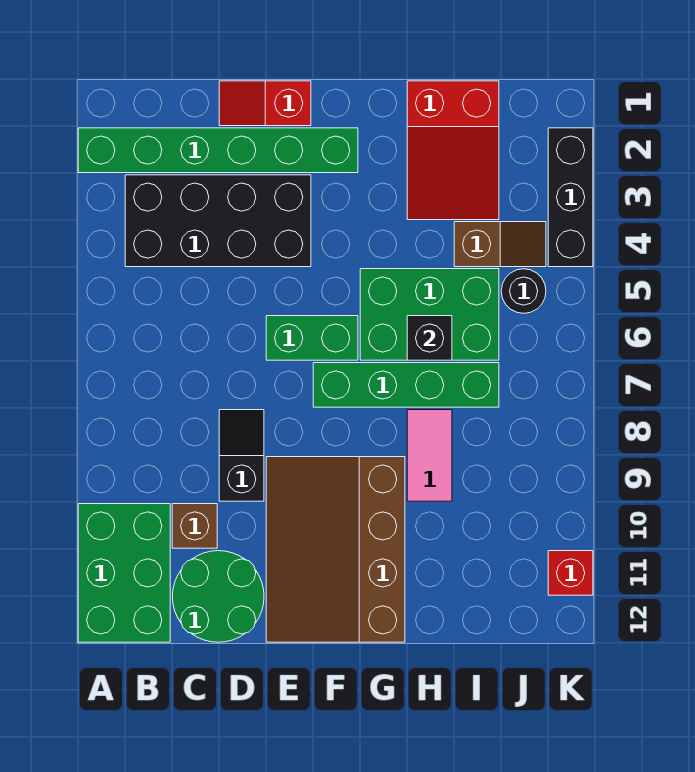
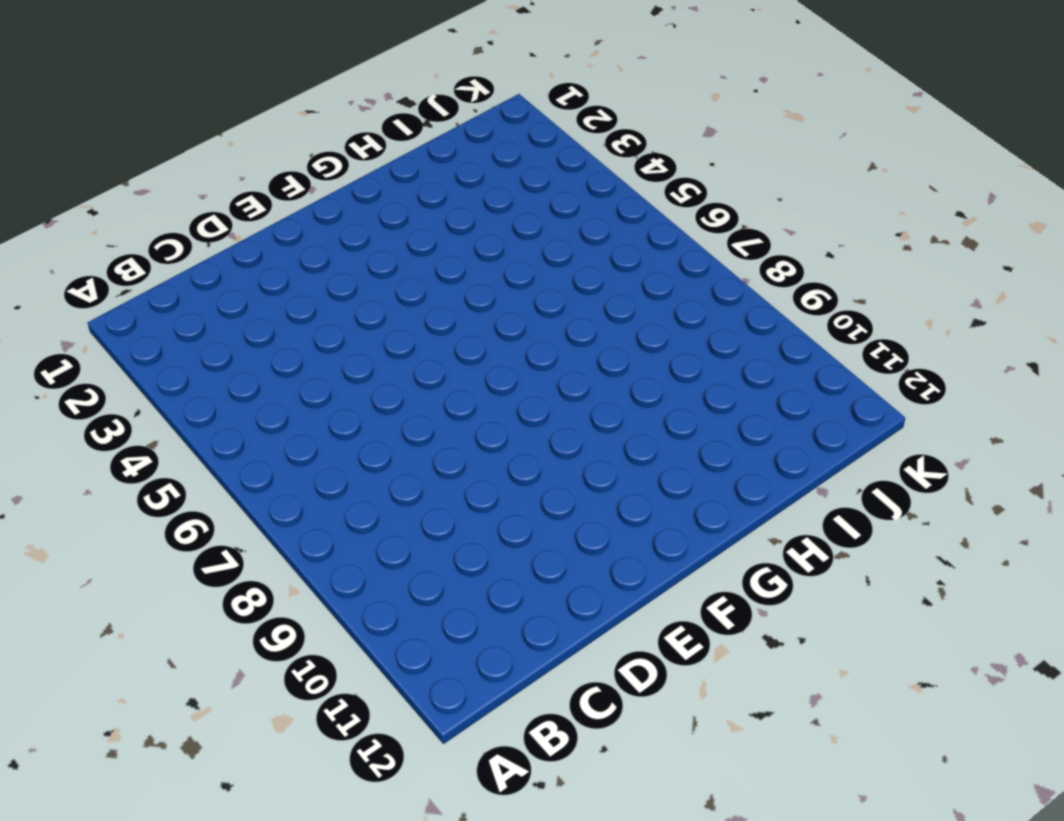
none -> green brick A2:F2 level 1
none -> green brick A10:B12 level 1
none -> black brick B3:E4 level 1

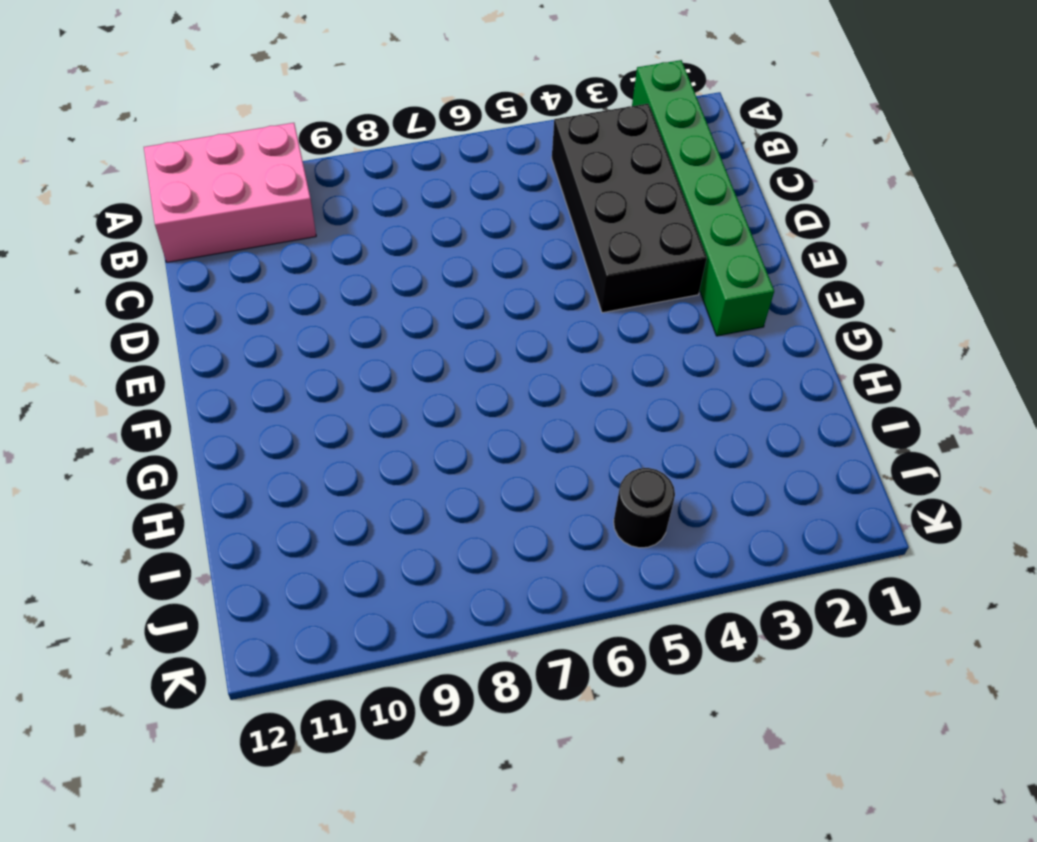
pink brick A10:B12 level 1 -> green brick A10:B12 level 1
none -> brown brick C10 level 1
none -> green round brick C11:D12 level 1
none -> red slope D1:E1 level 1 top E

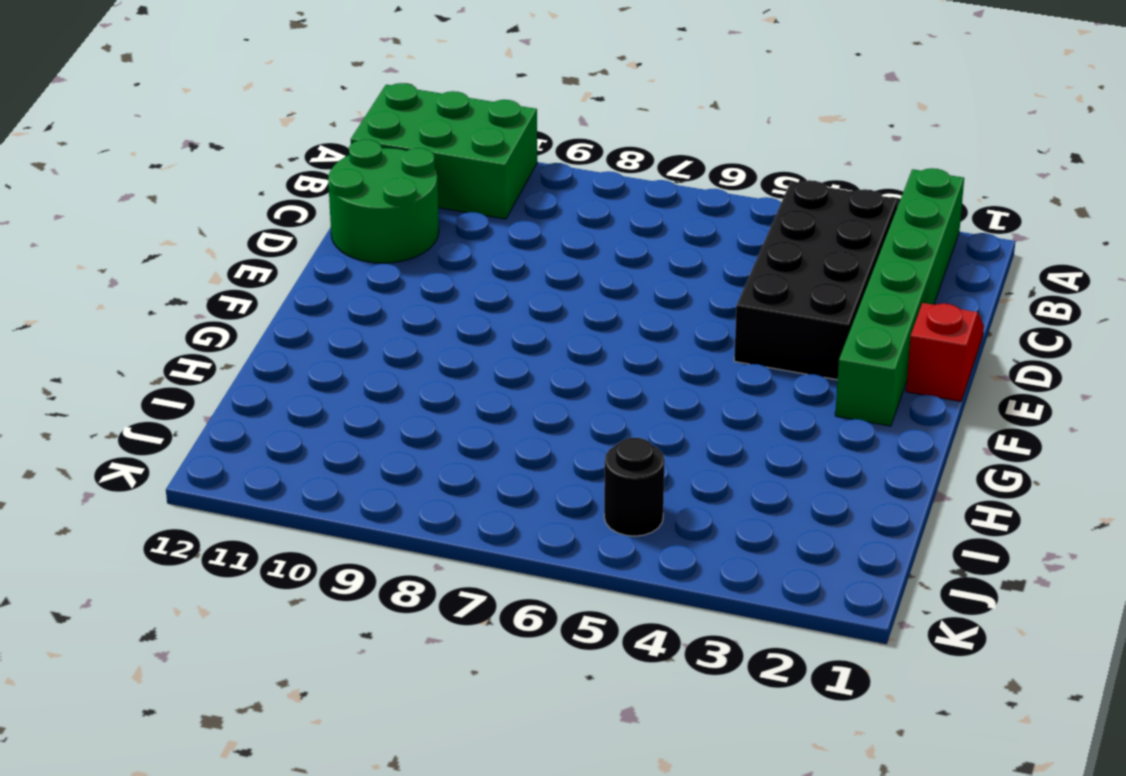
none -> brown brick C10 level 1
none -> black slope D8:D9 level 1 top 9
none -> green brick E6:F6 level 1

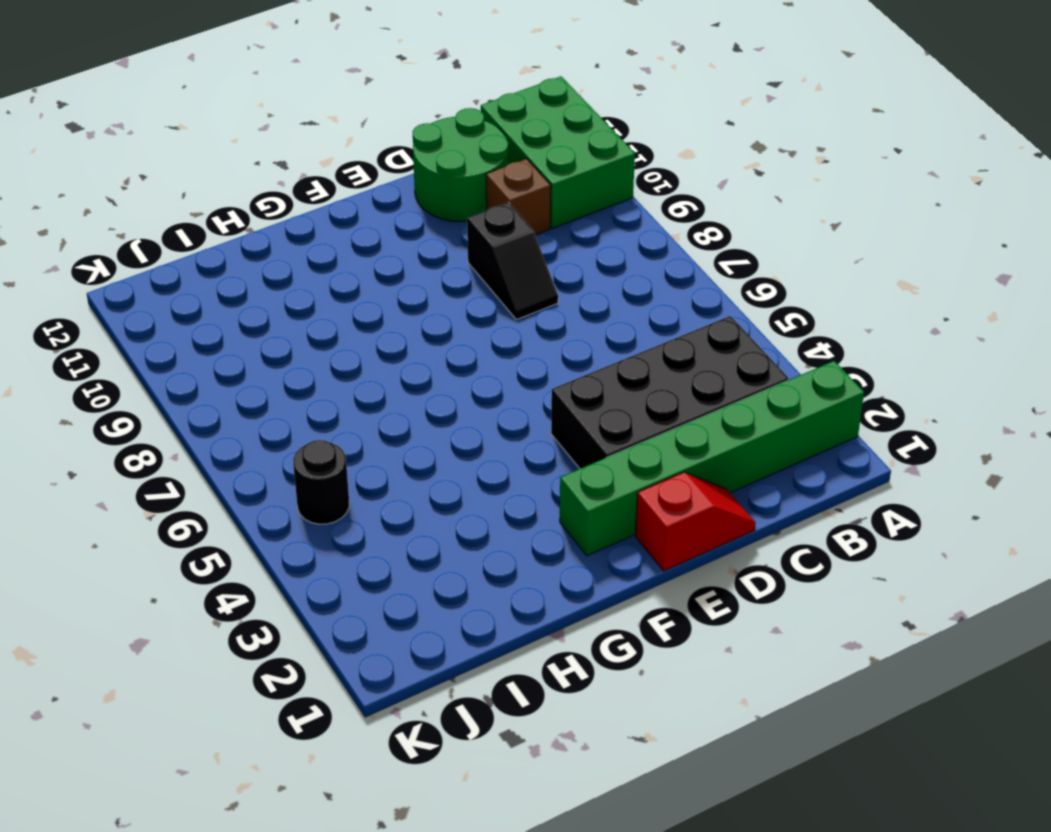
none -> green brick E6:F6 level 1
none -> brown slope E9:G12 level 1 top G
none -> green brick F7:I7 level 1

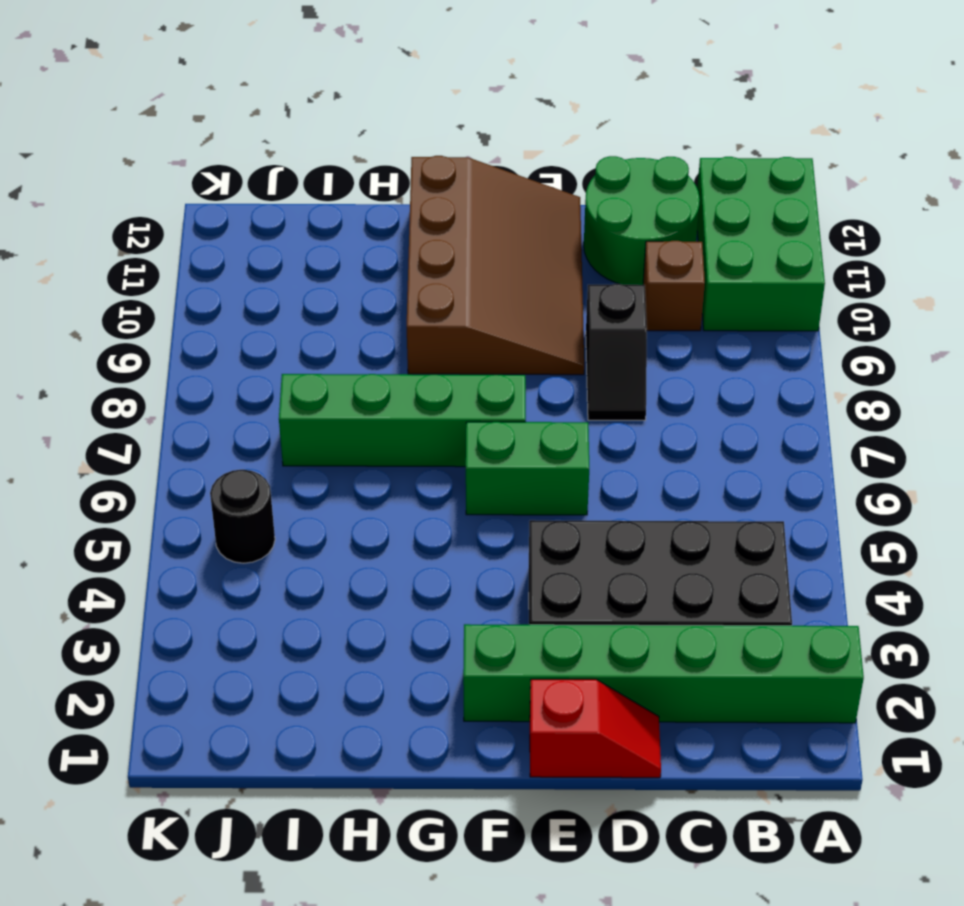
none -> green brick G5:I6 level 1
none -> red slope H1:I3 level 1 top 1
none -> pink tile H8:H9 level 1

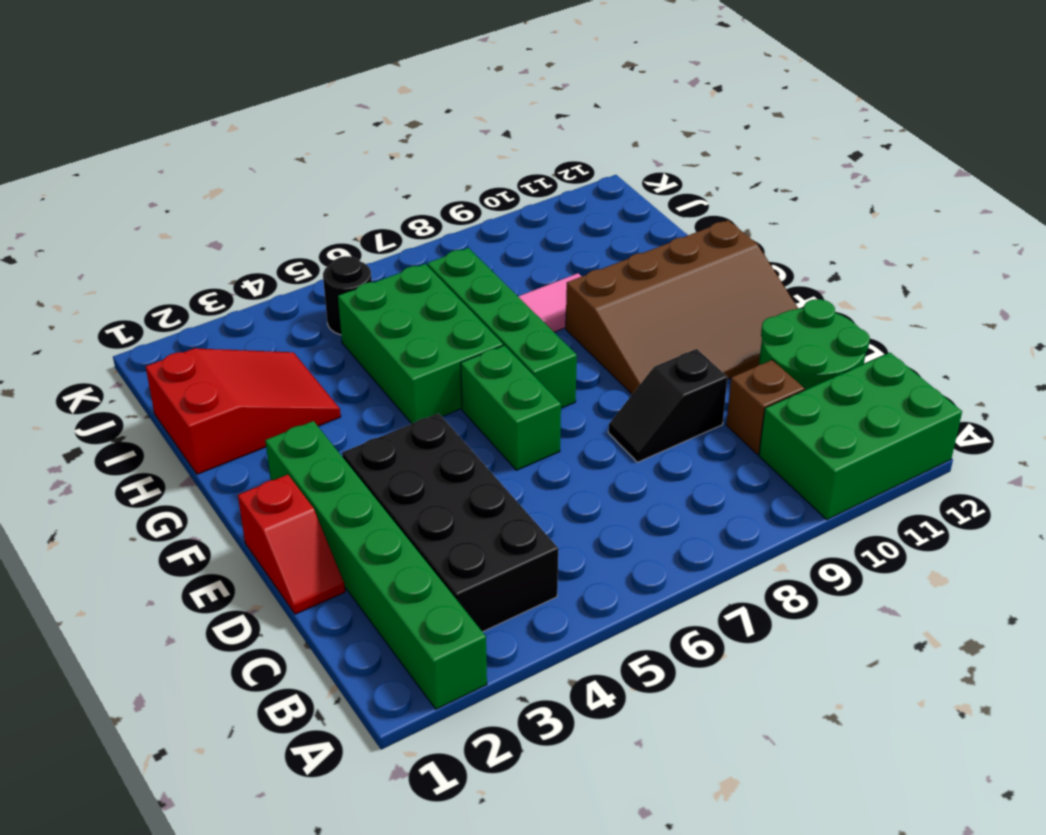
none -> brown slope I4:J4 level 1 top I
none -> black brick K2:K4 level 1
none -> red brick K11 level 1

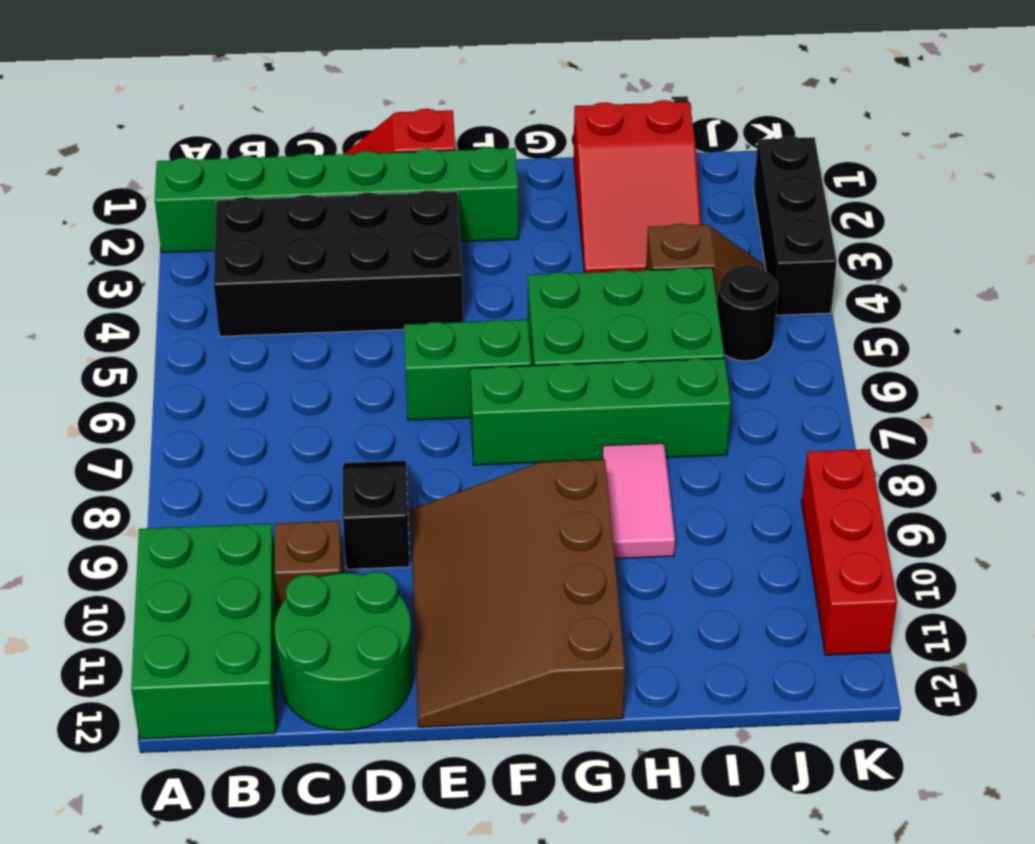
red brick K9:K11 level 1 -> red brick K11 level 1
none -> black brick H6 level 2

